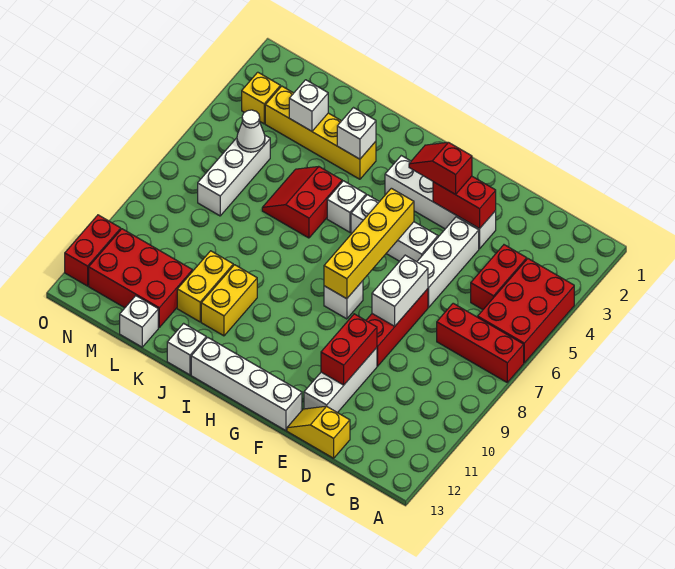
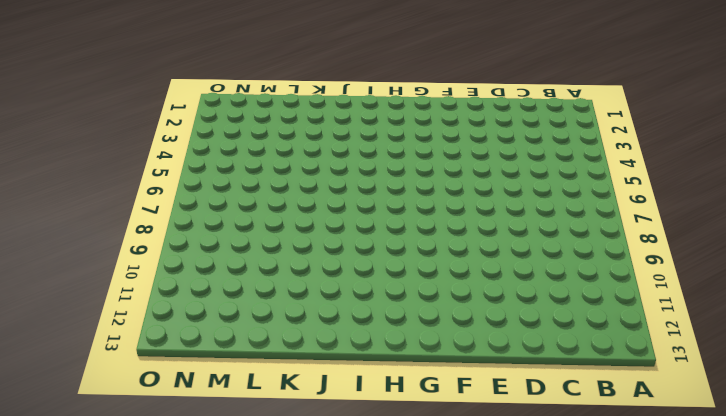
none -> red brick A4:B6 level 1
none -> red brick A7:C7 level 1
none -> red brick C4:C5 level 1
none -> yellow slope D13:E13 level 1 top D

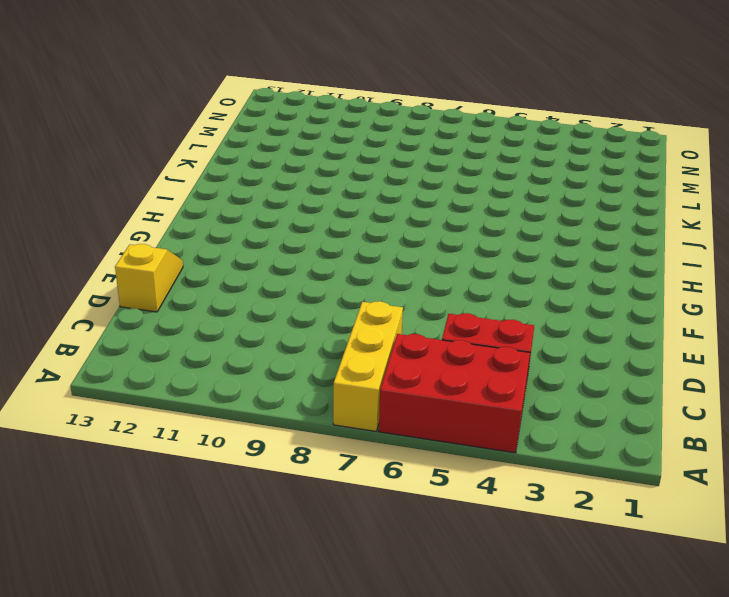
yellow brick A7:C7 level 1 -> red brick A7:C7 level 1
none -> white brick E3:H3 level 1
none -> white brick E4:E6 level 1
none -> red brick E7:E9 level 1
none -> white brick E10:E12 level 1

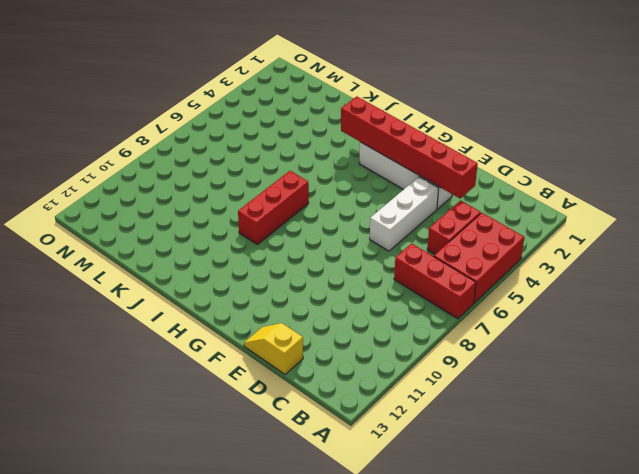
red brick D3:I3 level 2 -> red brick E3:F3 level 2
red brick I7:I9 level 1 -> red brick E7:E9 level 1
none -> white brick E10:E12 level 1
none -> white brick F5:H5 level 1
none -> white brick F13:I13 level 1
none -> white brick G8 level 1

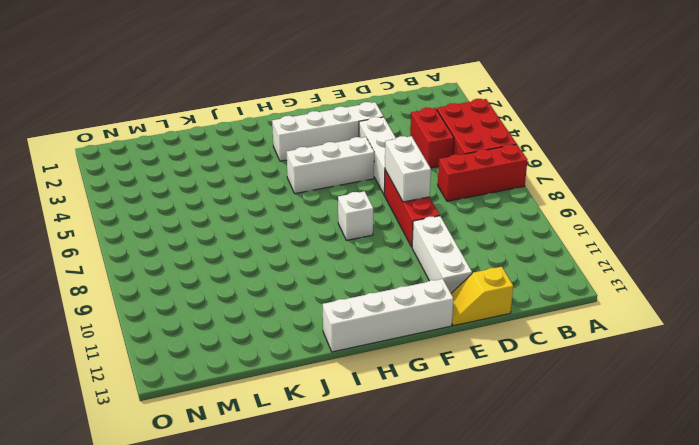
none -> white brick I5 level 1
none -> yellow brick J3:M3 level 1
none -> red slope J5:K6 level 1 top J
none -> yellow brick J10:J11 level 1

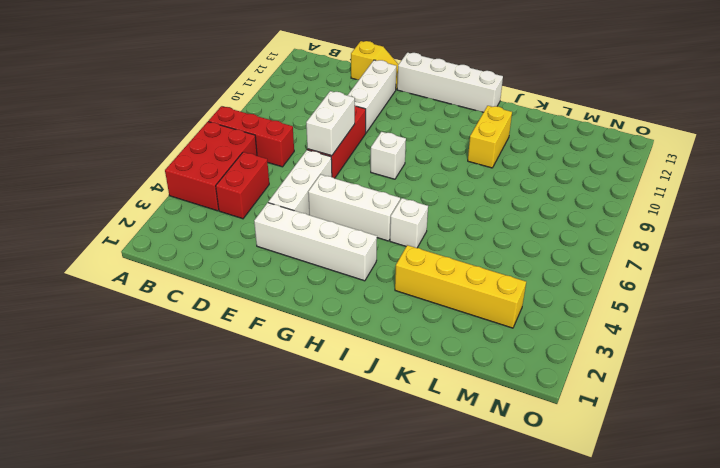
none -> red slope J5:K6 level 1 top J
none -> white brick J13 level 1
none -> yellow brick K10:K11 level 1
none -> red brick L11:N12 level 1

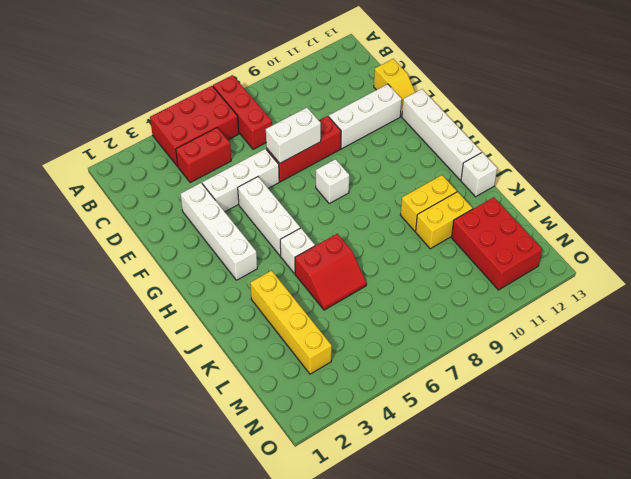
none -> white brick L13 level 1
none -> white brick M5:M7 level 1
none -> yellow brick N3 level 1
none -> red brick O11:O12 level 1

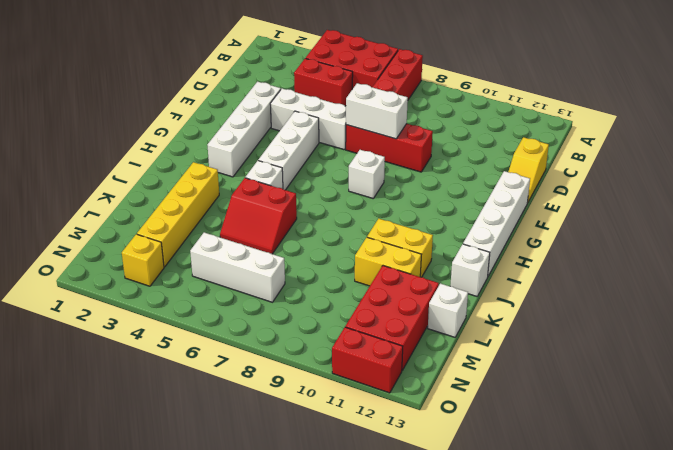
none -> white brick E10:E12 level 1
none -> red brick E3:F3 level 2
none -> red brick E10:E11 level 2
none -> yellow brick G5:G8 level 2

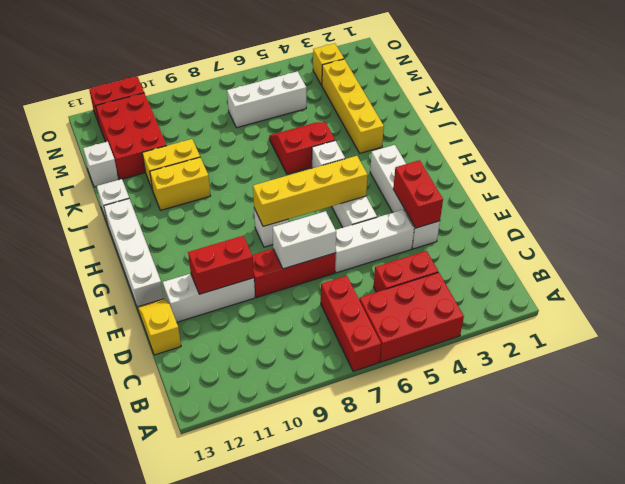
none -> white brick J3 level 2
none -> white brick L3 level 2
none -> white cone M5 level 2
none -> red slope F3:G3 level 3 top F

